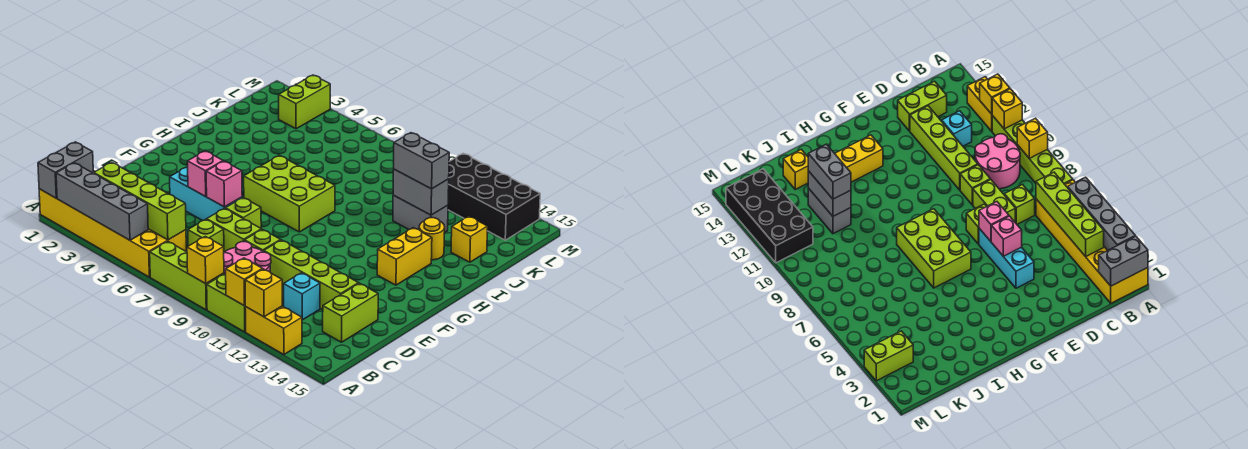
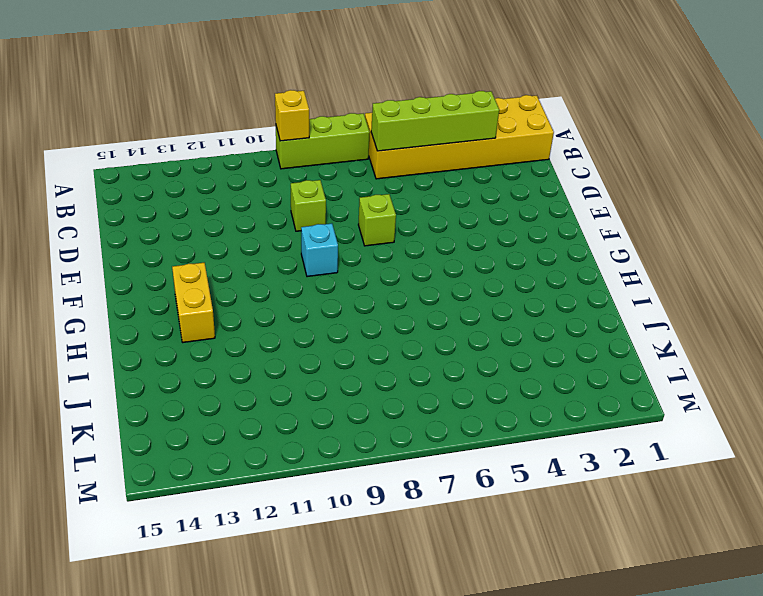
cyan brick F9 level 1 -> cyan brick C12 level 1
none -> lime brick A10:A11 level 1
none -> yellow brick A12:A13 level 1
none -> pink round brick B9:C10 level 1
none -> lime brick C7 level 1

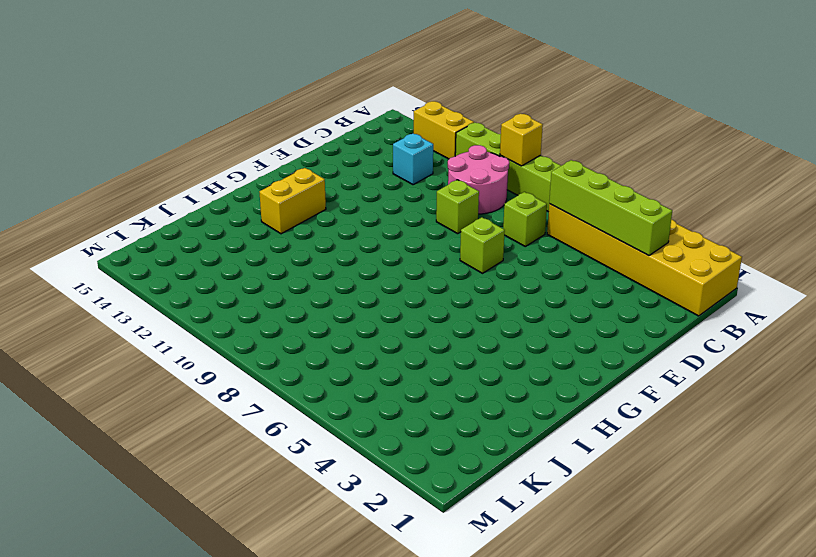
none -> lime brick C14:D14 level 1
none -> lime brick D7:D8 level 1
none -> lime brick D10:D13 level 1
none -> cyan brick E4:E6 level 1

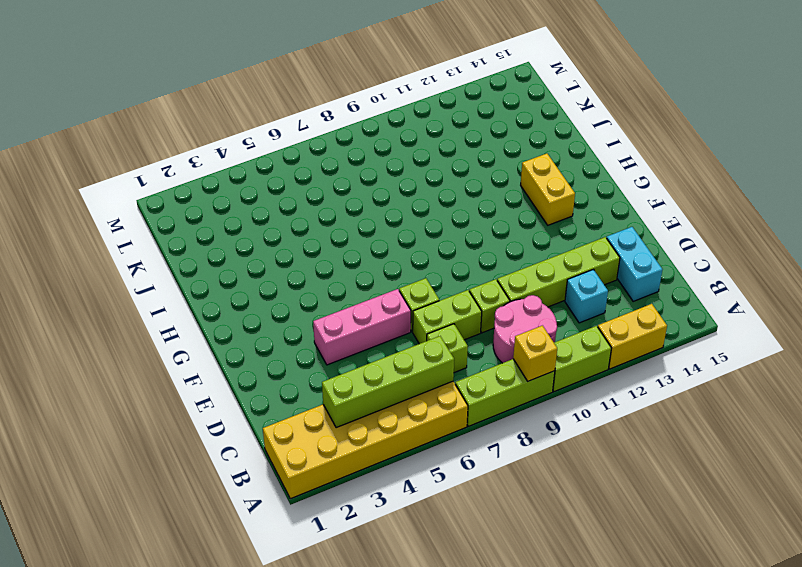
cyan brick C14:D14 level 1 -> lime brick C14:D14 level 1
pink brick E4:E6 level 1 -> cyan brick E4:E6 level 1
none -> lime brick G6:H8 level 1
none -> yellow round brick I13 level 1
none -> grey brick J11:J12 level 1
none -> yellow brick J14 level 1

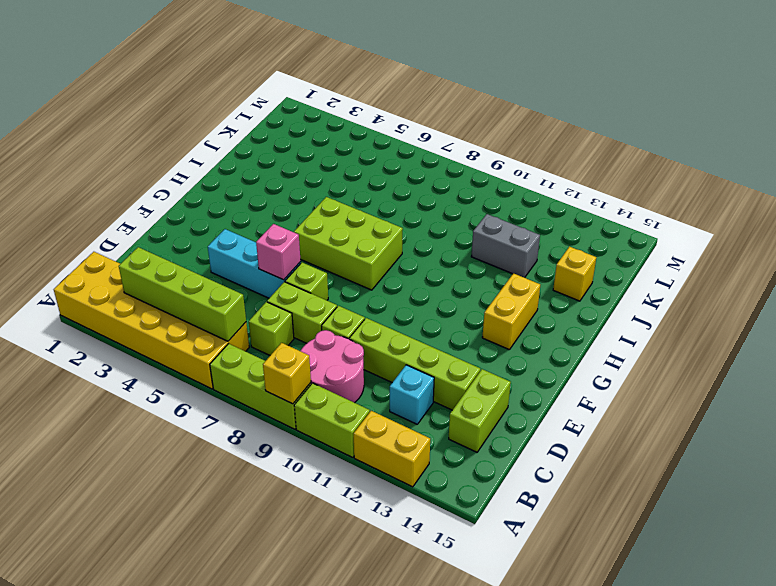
none -> yellow round brick I13 level 1
none -> lime brick L3:M3 level 1
none -> black brick L11:M14 level 1
none -> grey brick A1:B1 level 2

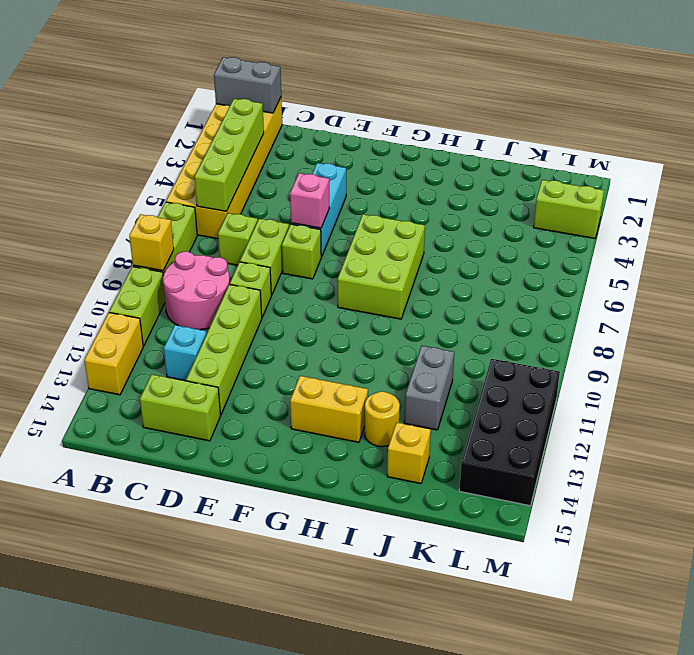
none -> grey brick A2:A5 level 2
none -> yellow brick A11 level 2
none -> yellow brick A12 level 2
none -> pink brick E5 level 2

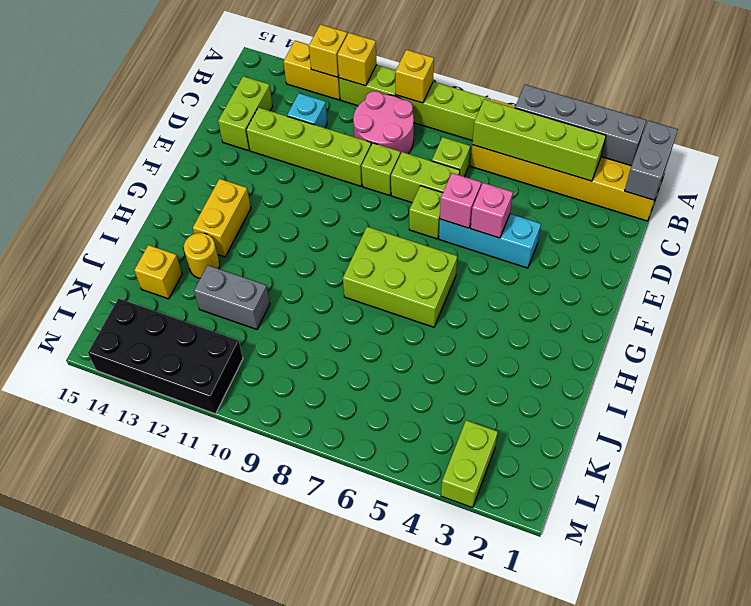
none -> grey brick J11:J12 level 2
none -> grey brick J11:J12 level 3

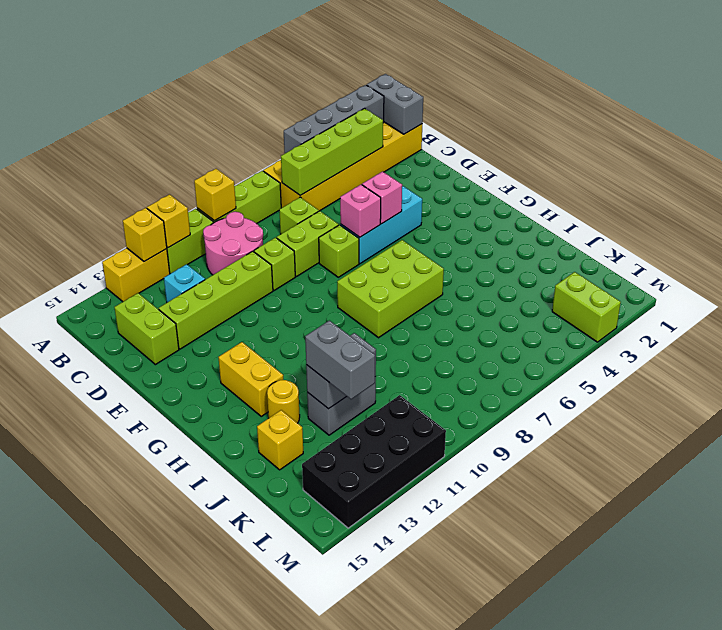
grey brick J12:K12 level 3 -> grey brick J11:J12 level 3

